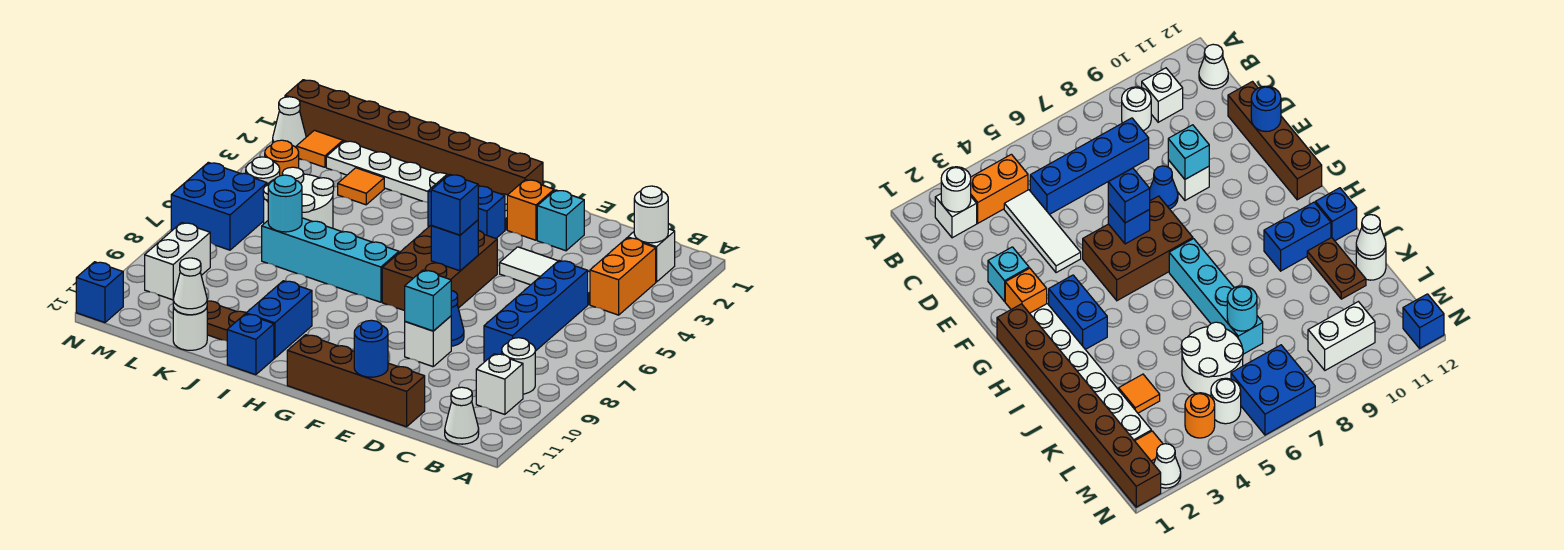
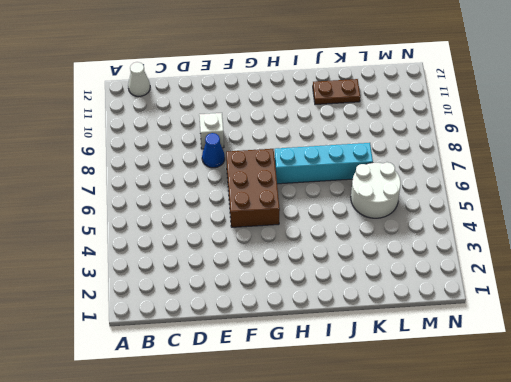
none -> white brick B2 level 1
none -> orange brick B3:B4 level 1
none -> white round brick B9 level 1
none -> white brick B10 level 1

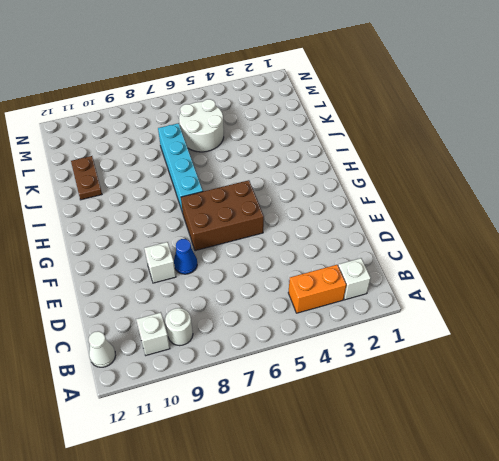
none -> white tile C4:E4 level 1
none -> blue brick C5:C8 level 1
none -> brown brick D12:G12 level 1
none -> cyan brick E2 level 1

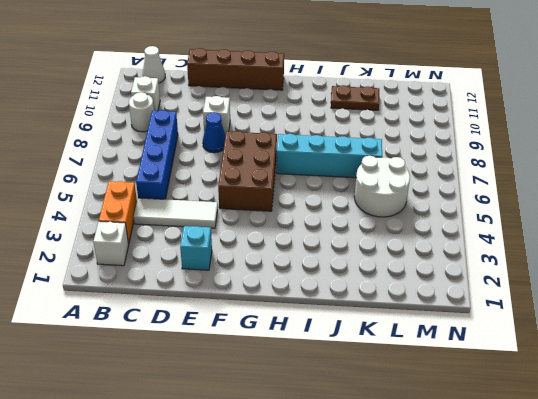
none -> orange brick F2 level 1
none -> brown brick G1:N1 level 1
none -> white plate G2:L2 level 1
none -> blue brick G3:H3 level 1

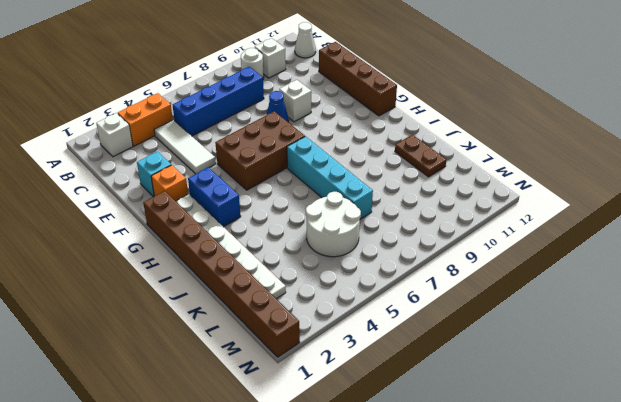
none -> blue brick I10:I11 level 1
none -> blue brick I12 level 1
none -> orange tile K3 level 1
none -> white round brick K12 level 1

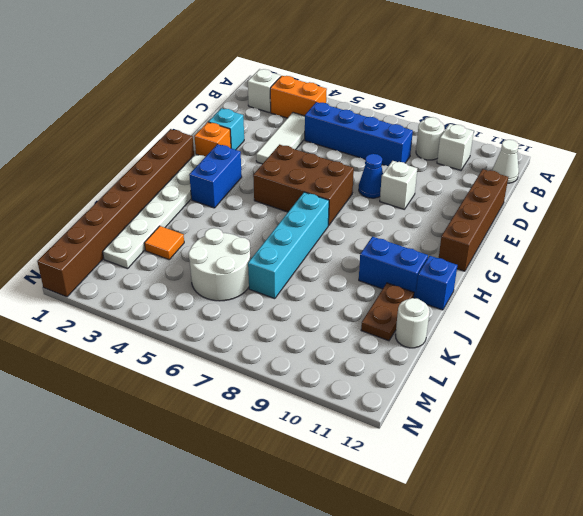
none -> orange tile M2 level 1
none -> orange round brick M4 level 1
none -> white round brick M5 level 1
none -> blue brick M6:N7 level 1

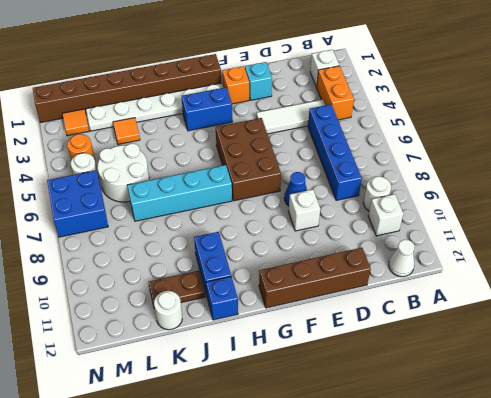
none -> white brick M9:M10 level 1
none -> white cone N2 level 1
none -> blue brick N12 level 1
none -> white round brick B2 level 2

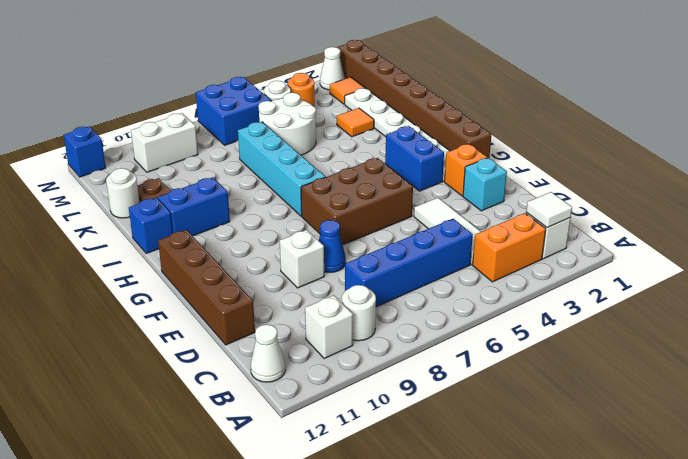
white tile B2 level 2 -> white round brick B2 level 2
none -> cyan brick E9 level 2
none -> blue round brick E12 level 2
none -> blue brick F6 level 2
none -> cyan round brick K7 level 2

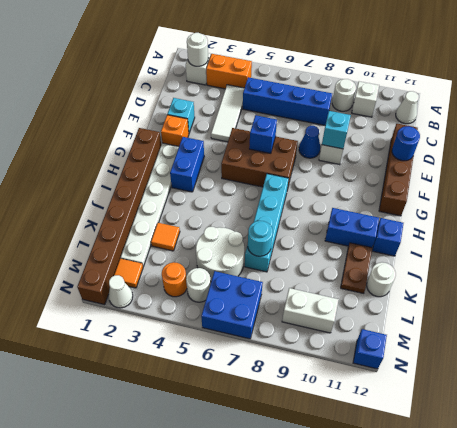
none -> white cone K12 level 2
none -> blue brick F6 level 3

